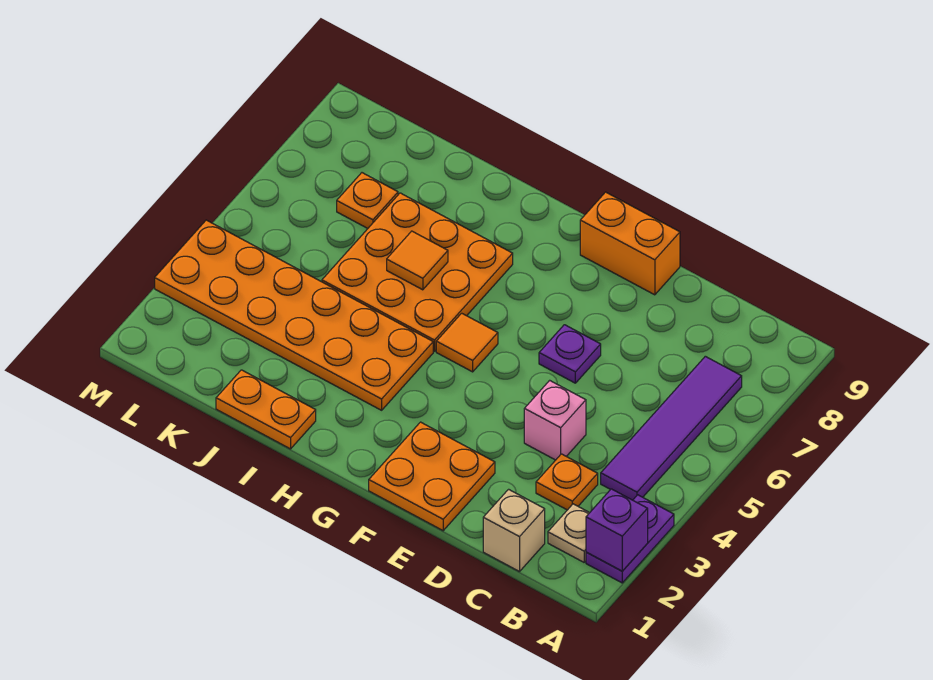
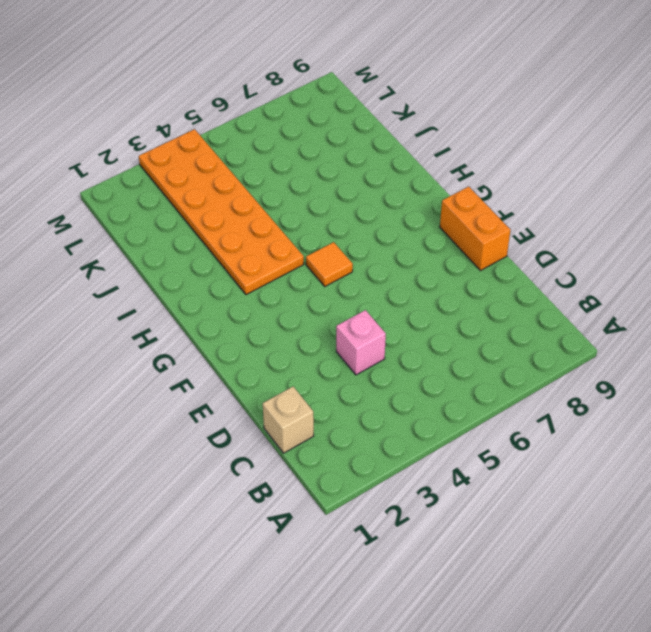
none -> purple plate A2:A3 level 1
none -> tan plate B2 level 1
none -> purple tile B4:B7 level 1

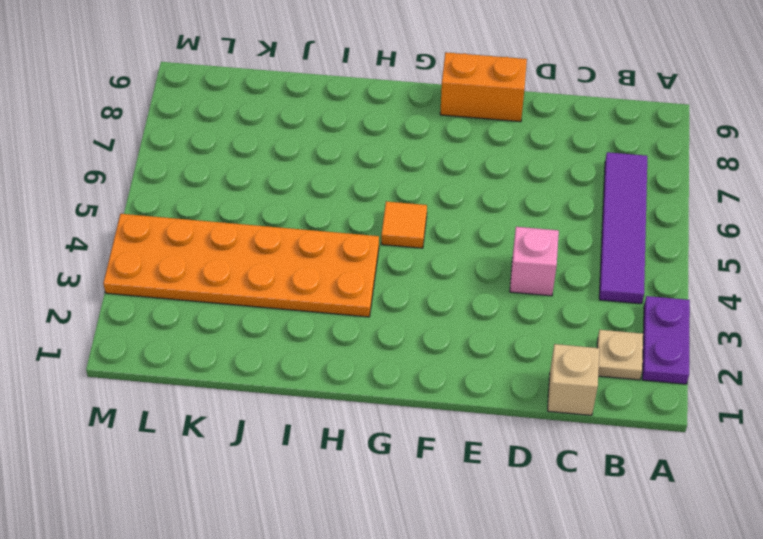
none -> orange plate C3 level 1
none -> orange plate E1:F2 level 1
none -> purple plate E6 level 1

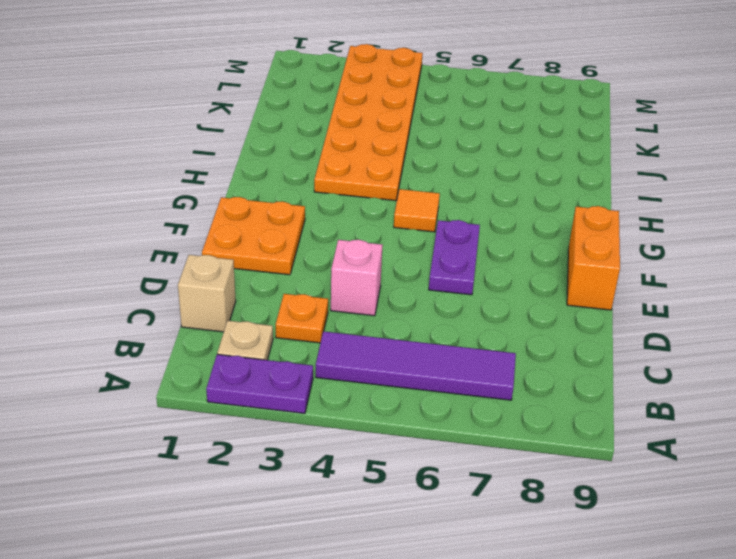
purple plate E6:F6 level 1 -> purple plate E6 level 1
none -> orange plate H5:J7 level 1
none -> orange plate I1:J1 level 1
none -> orange plate K7 level 1

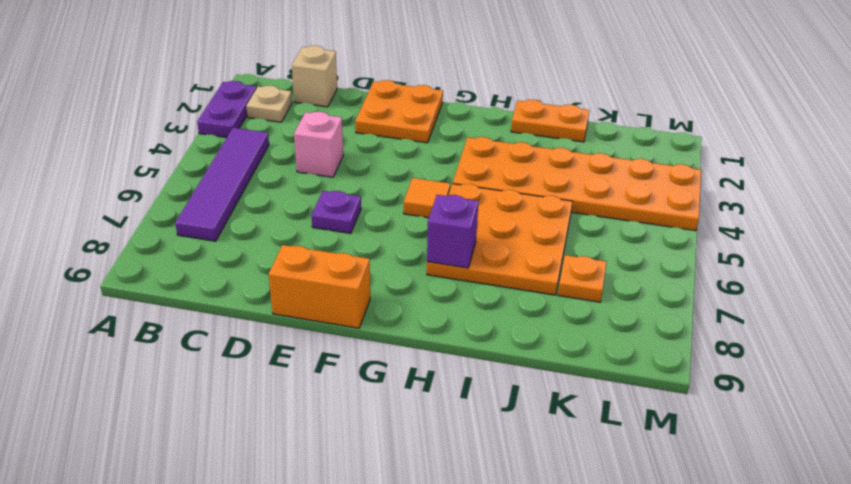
purple brick H7 level 2 -> purple brick A2 level 2
none -> orange plate C3 level 1
none -> orange tile I6 level 2

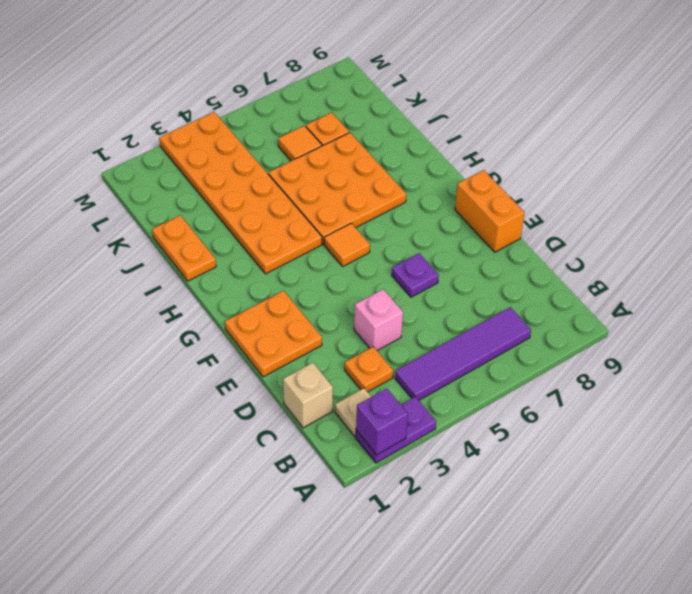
orange tile K6 level 1 -> orange tile I6 level 2

